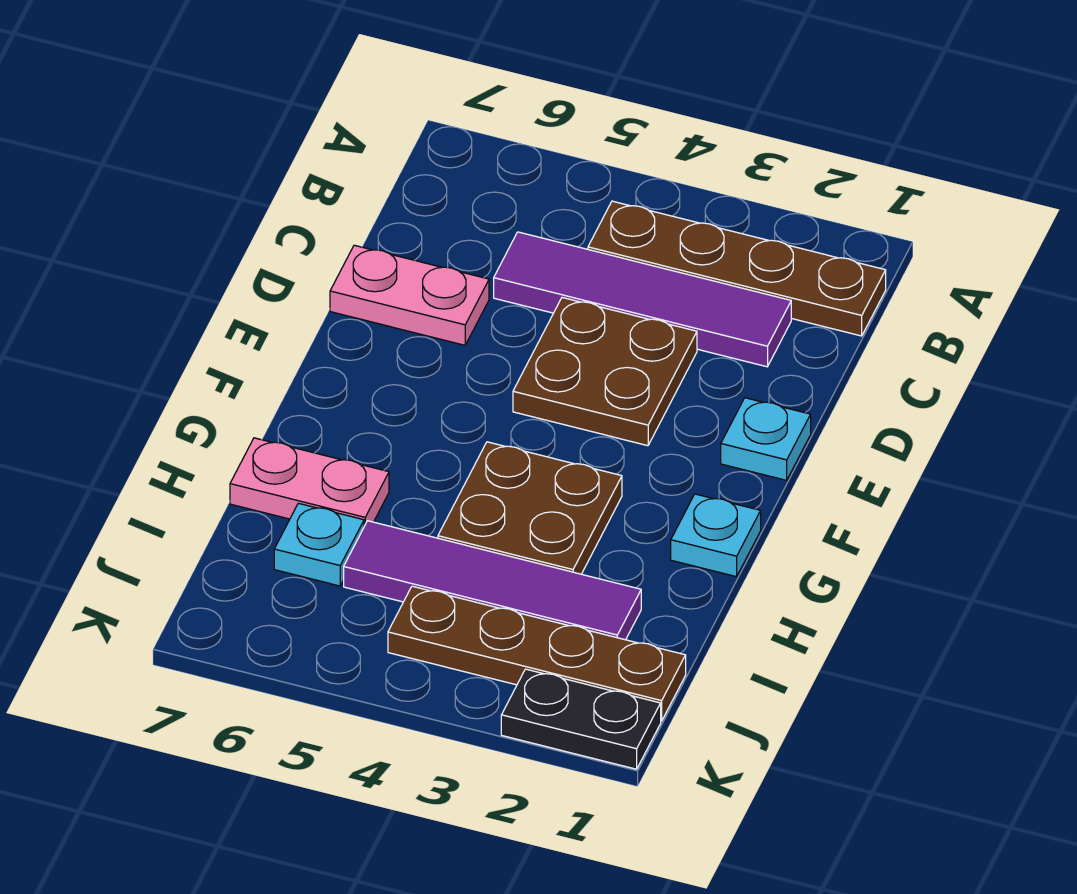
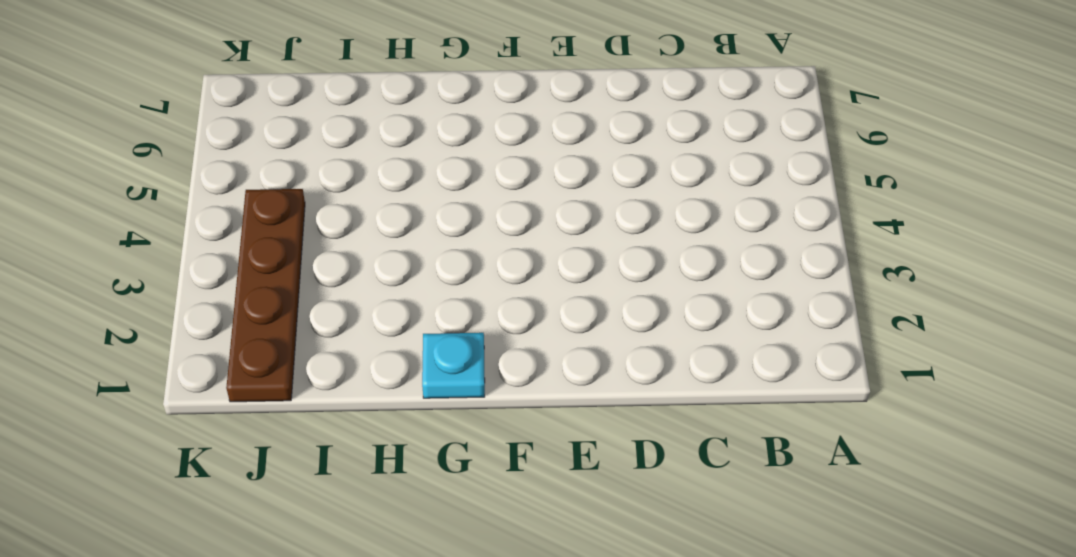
none -> brown plate B1:B4 level 1
none -> purple tile C2:C5 level 1
none -> brown plate D3:E4 level 1

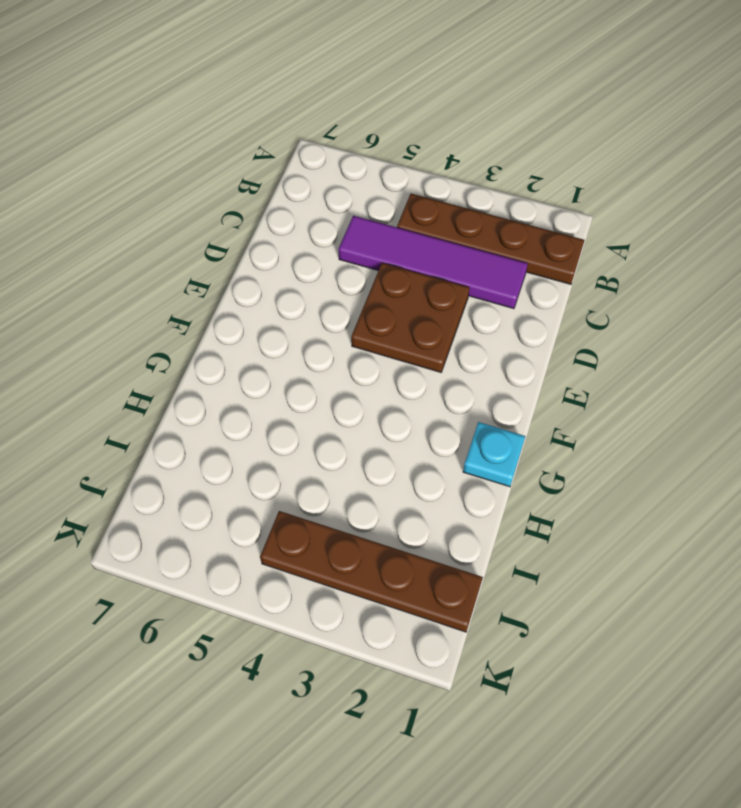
none -> pink plate D6:D7 level 1
none -> cyan plate E1 level 1
none -> brown plate G3:H4 level 1

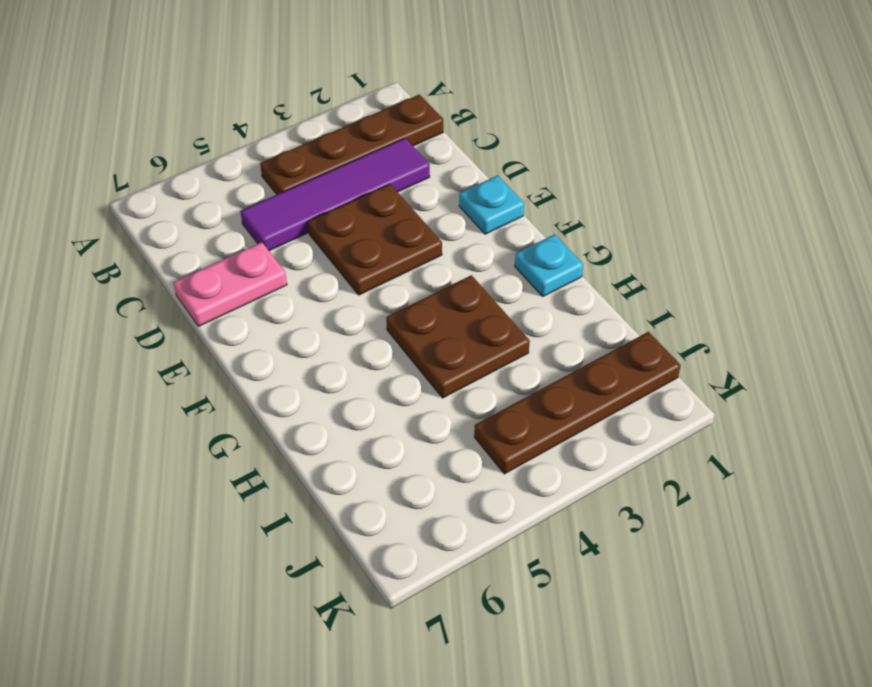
none -> pink plate H6:H7 level 1
none -> purple tile I2:I5 level 1
none -> cyan plate I6 level 1

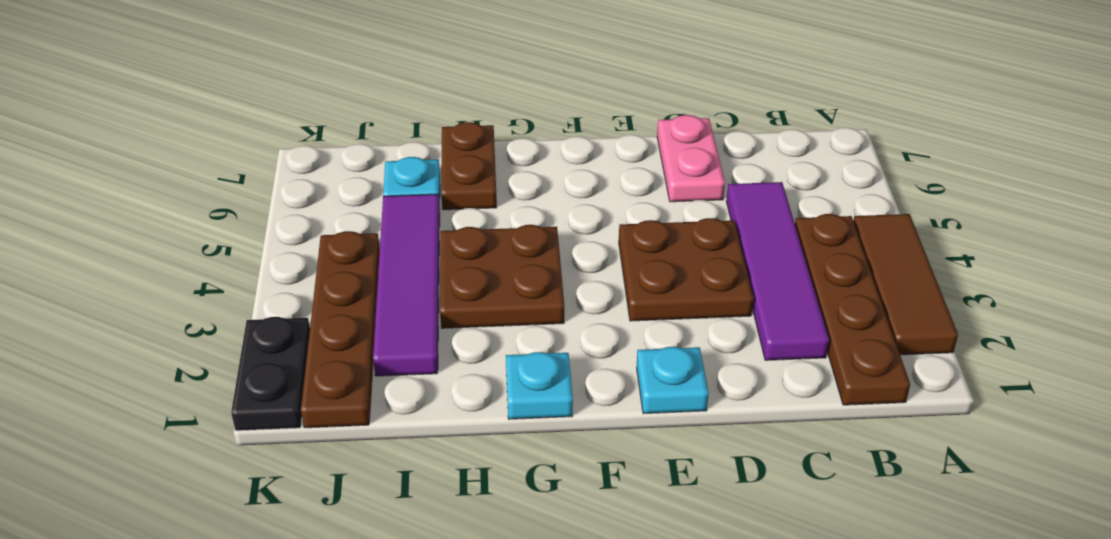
brown tile A2:A4 level 1 -> none
brown plate H6:H7 level 1 -> pink plate H6:H7 level 1

